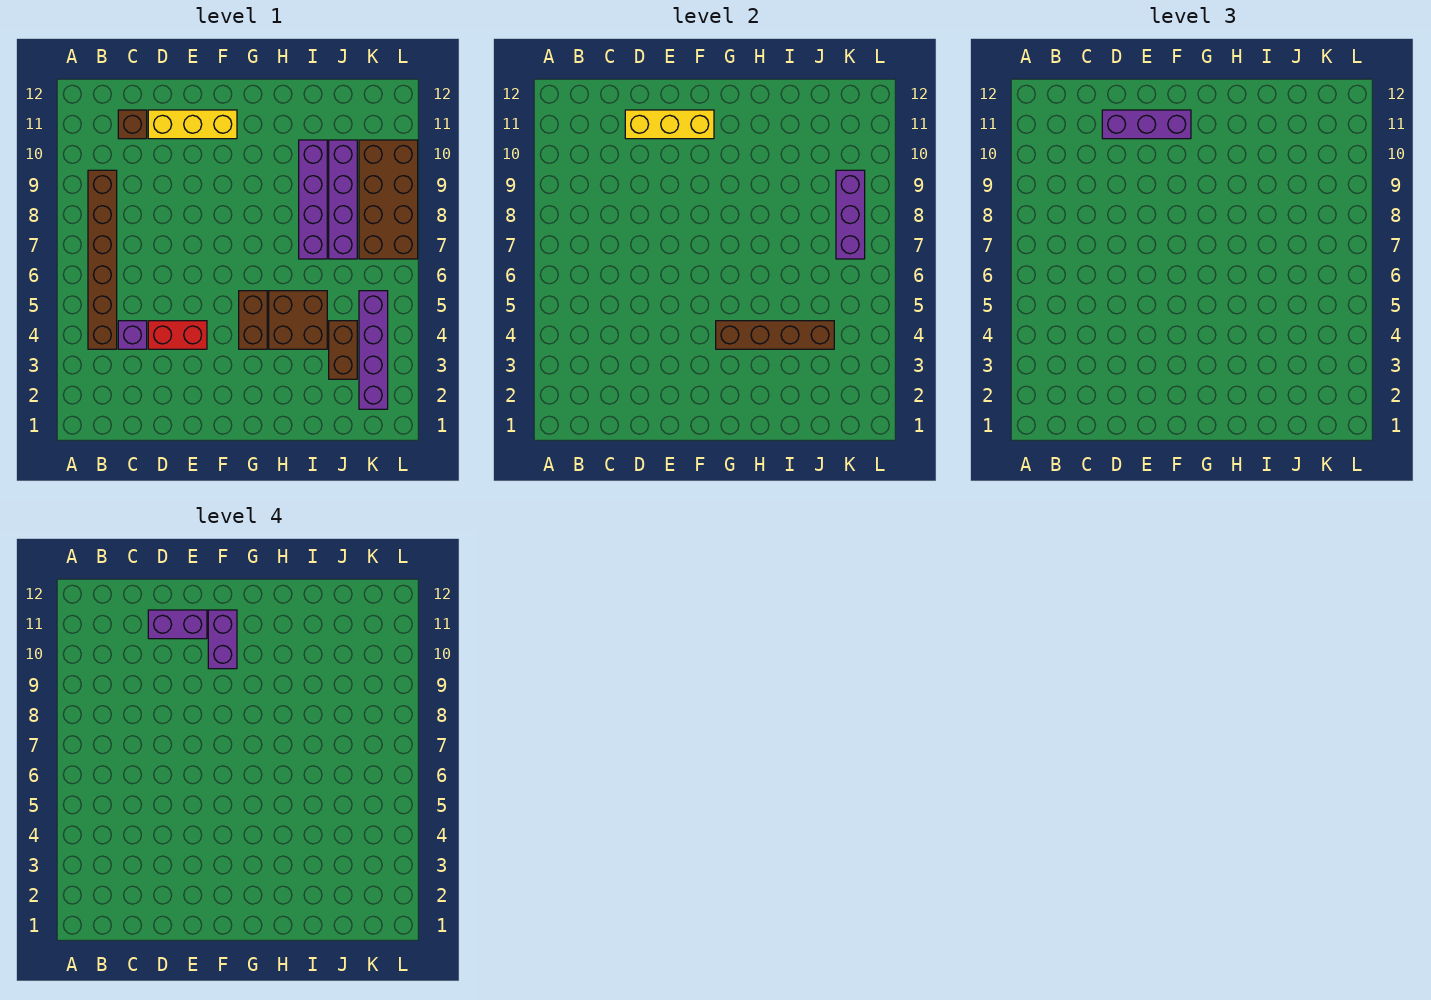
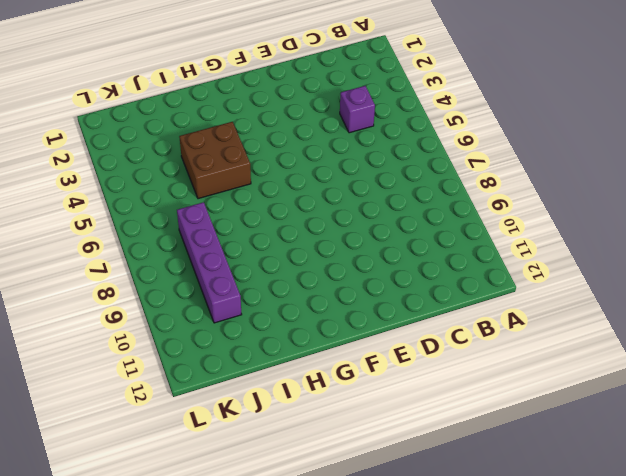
none -> brown brick B4:B9 level 1
none -> brown brick C11 level 1
none -> red brick D4:E4 level 1

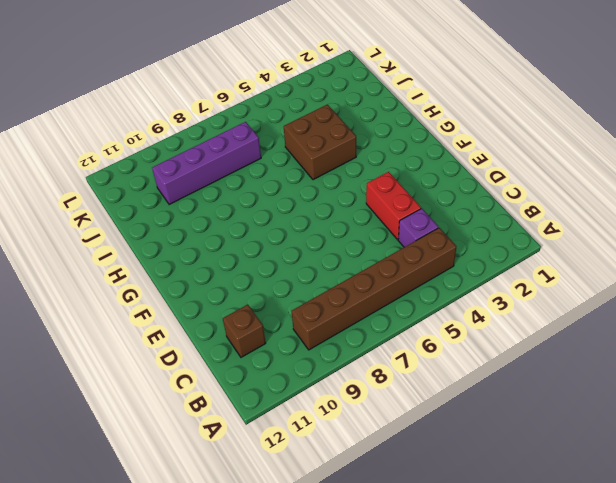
none -> yellow brick D11:F11 level 1
none -> brown brick G4:G5 level 1
none -> purple brick I7:I10 level 1

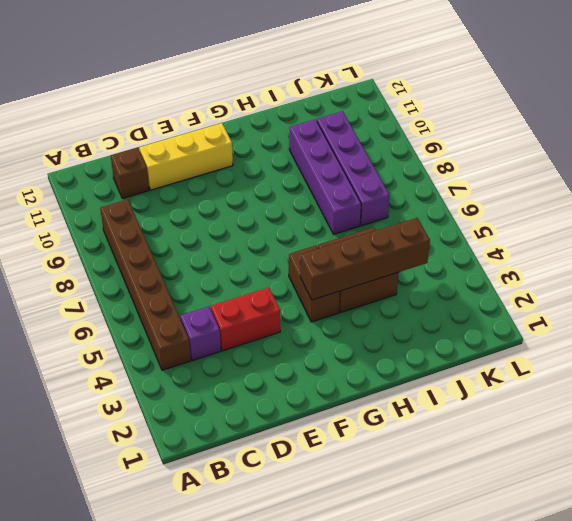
none -> brown brick J3:J4 level 1
none -> purple brick K2:K5 level 1
none -> brown brick K7:L10 level 1

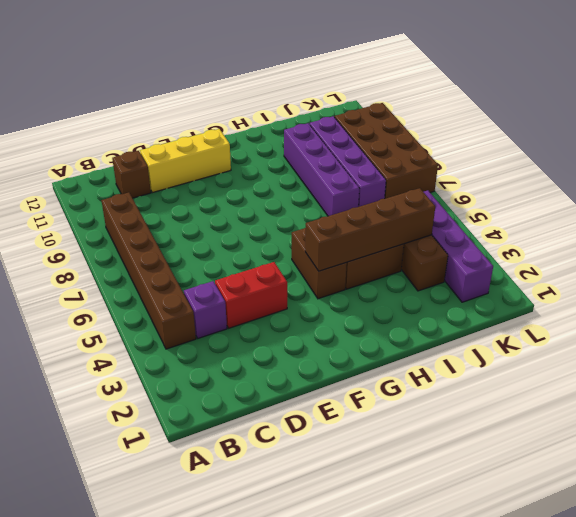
none -> yellow brick D11:F11 level 2
none -> purple brick K7:K9 level 2
none -> purple brick D11:F11 level 3

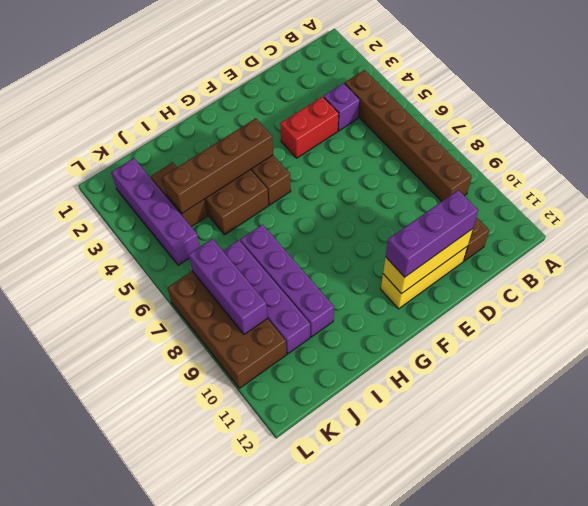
none -> purple brick D11:E11 level 4
none -> purple brick F10:F11 level 4

